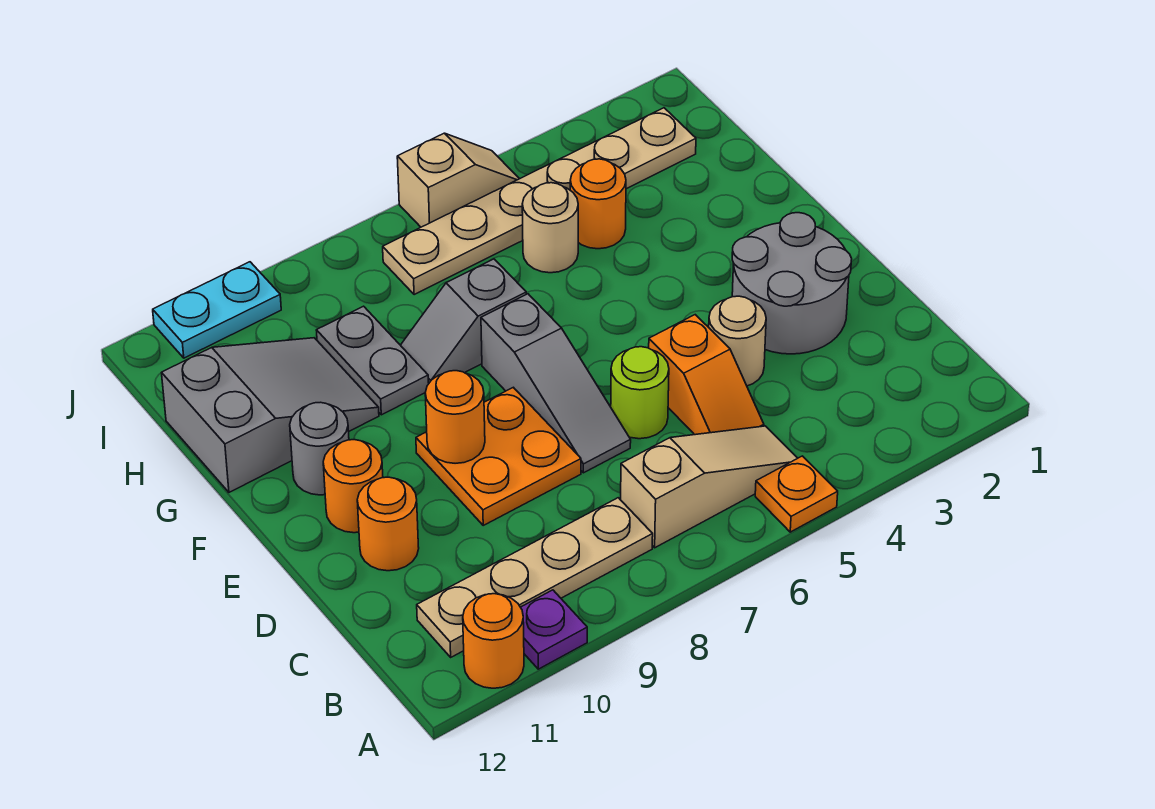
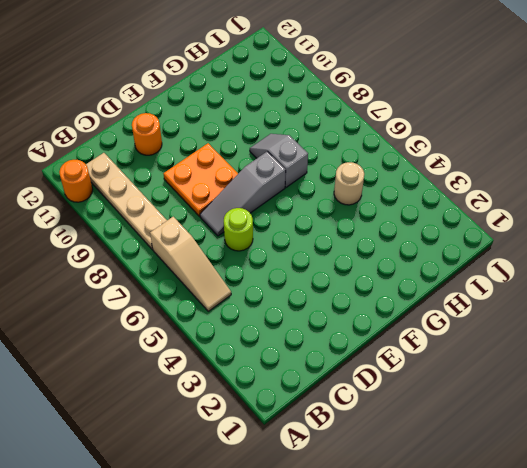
none -> orange plate A5 level 1
none -> purple plate A10 level 1
none -> orange slope C5:D5 level 1 top D

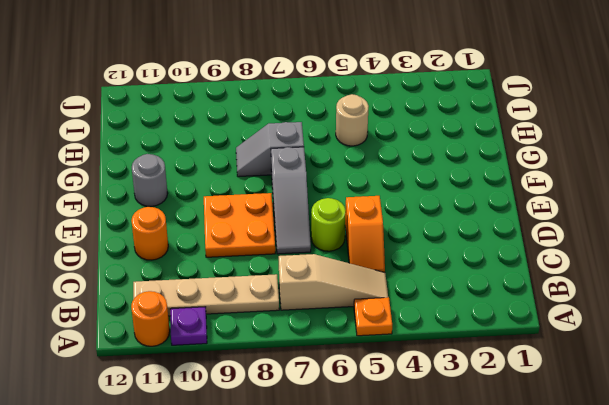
none -> grey round brick D2:E3 level 1
none -> tan round brick D4 level 1
none -> orange round brick E11 level 1

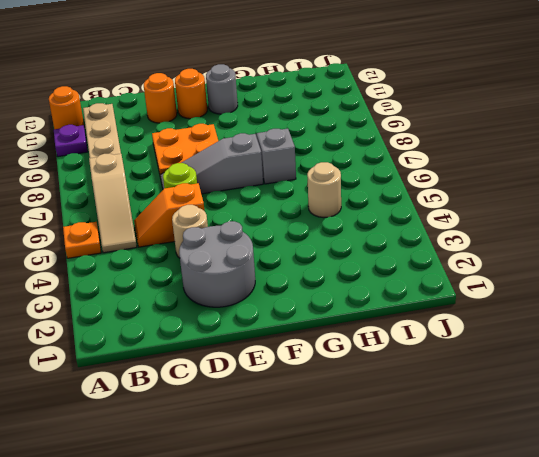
none -> grey plate G9:H9 level 1
none -> grey slope G10:H12 level 1 top 12
none -> orange round brick H4 level 1

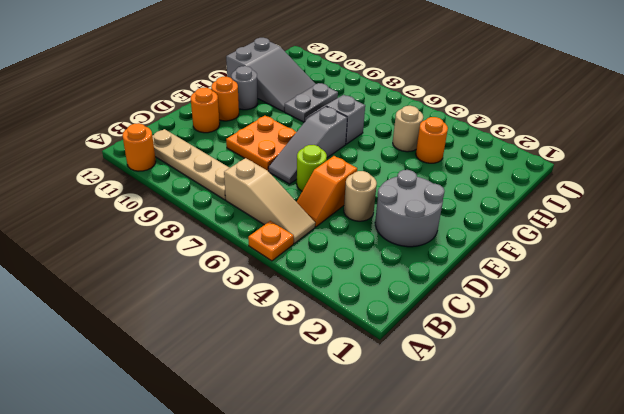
none -> purple plate A10 level 1
none -> tan plate I2:I7 level 1
none -> tan slope J5:J6 level 1 top 6

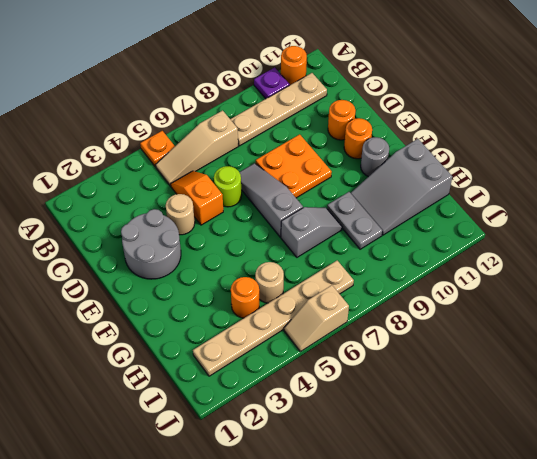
none -> cyan plate J10:J11 level 1
none -> orange round brick E9 level 2

